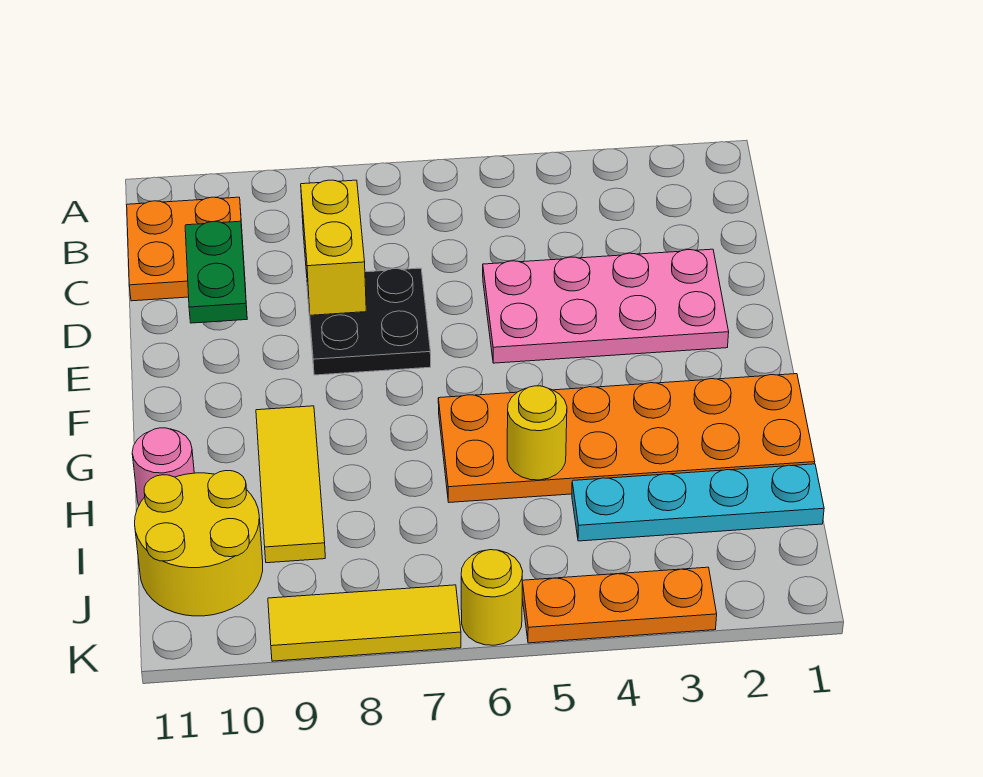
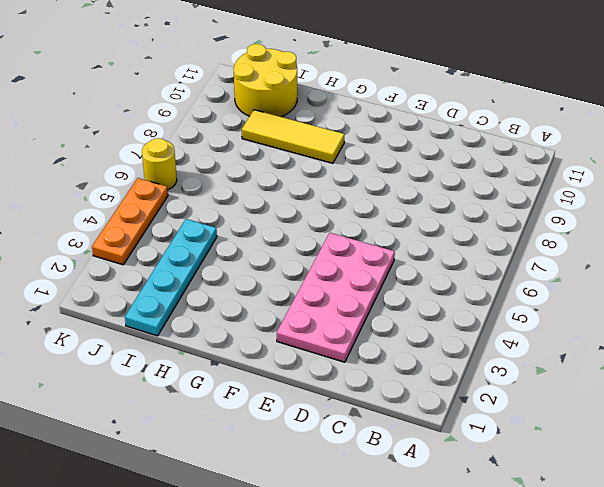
none -> orange plate B10:C11 level 1
none -> black plate D7:E8 level 1
none -> orange plate G1:H6 level 1

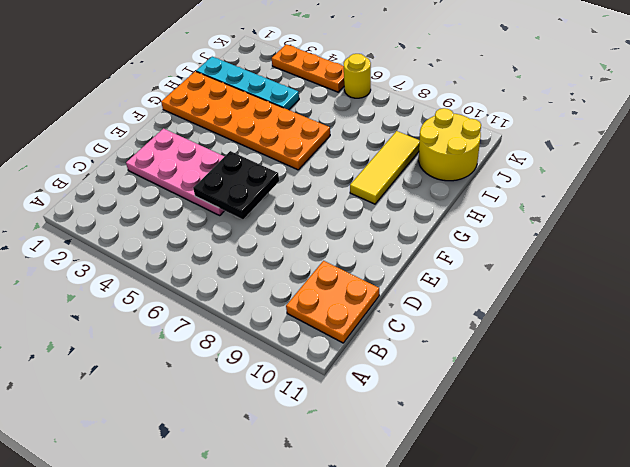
black plate D5:E6 level 2 -> black plate D7:E8 level 1
none -> pink round brick H11 level 1
none -> yellow tile K7:K9 level 1
none -> yellow brick C8:D8 level 2

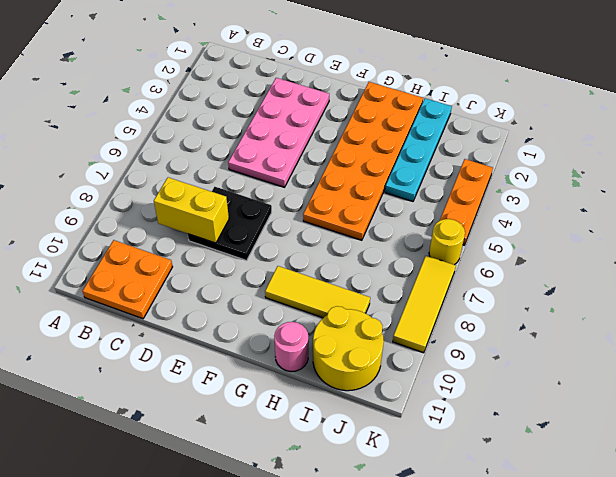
none -> green plate C10:D10 level 2
none -> yellow round brick H5 level 2

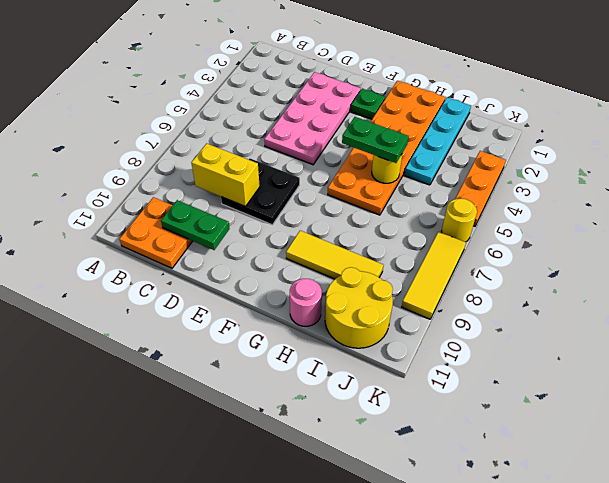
green plate F2 level 1 -> none
green plate G5:H5 level 3 -> none

